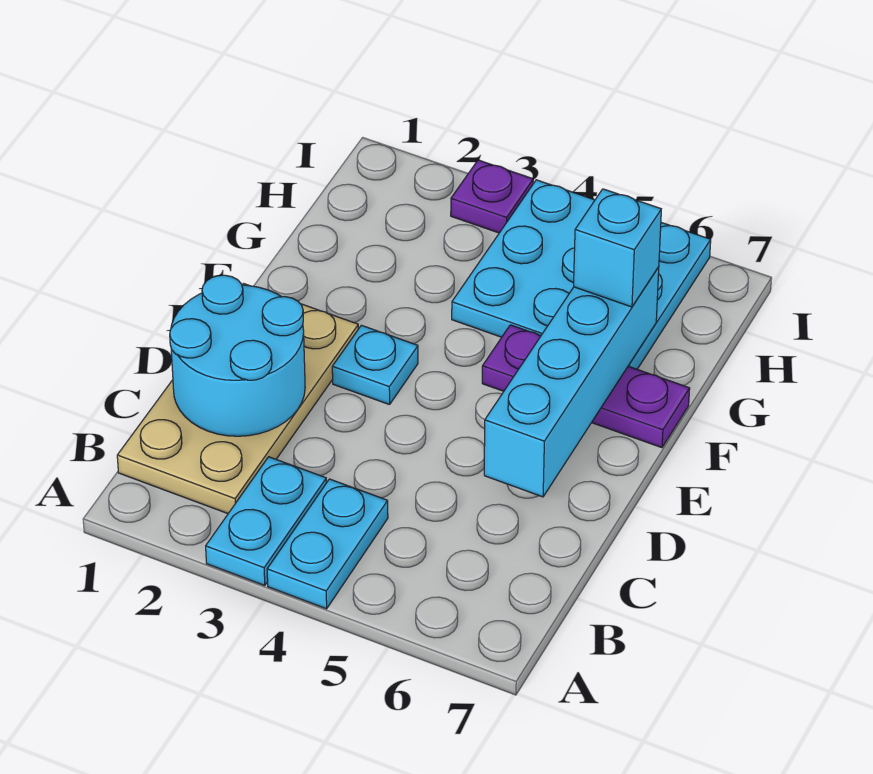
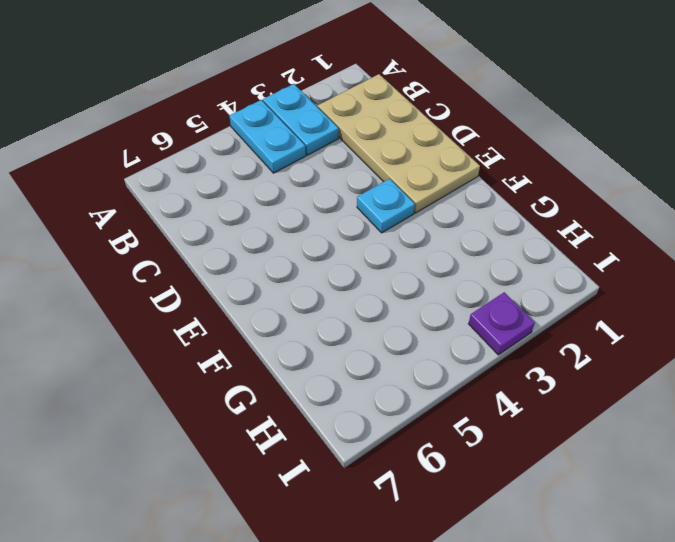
none -> purple plate F5:F7 level 1
none -> cyan plate G4:I6 level 1

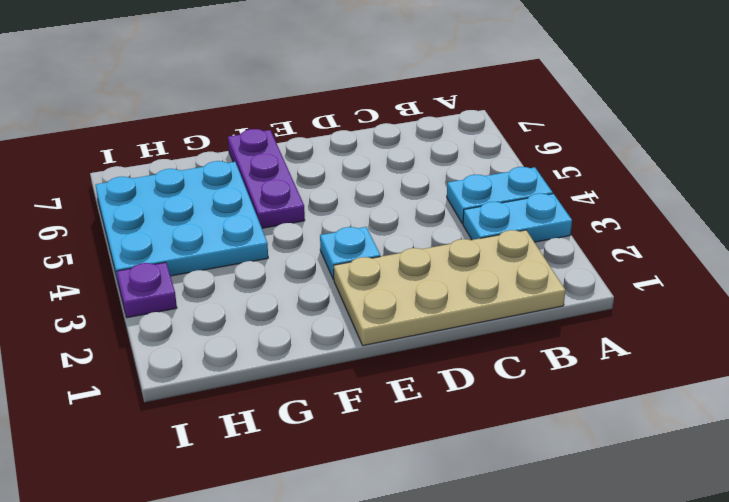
none -> cyan round brick C1:D2 level 2
none -> cyan brick D6:G6 level 2

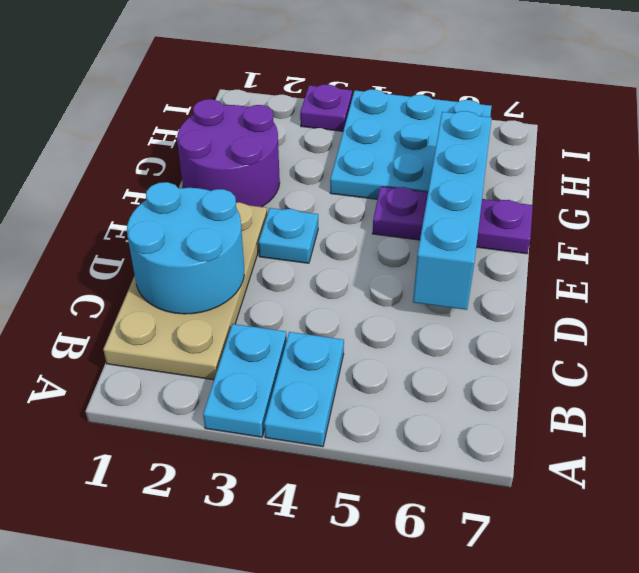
purple round brick F1:G2 level 1 -> none
none -> cyan brick G6 level 3

